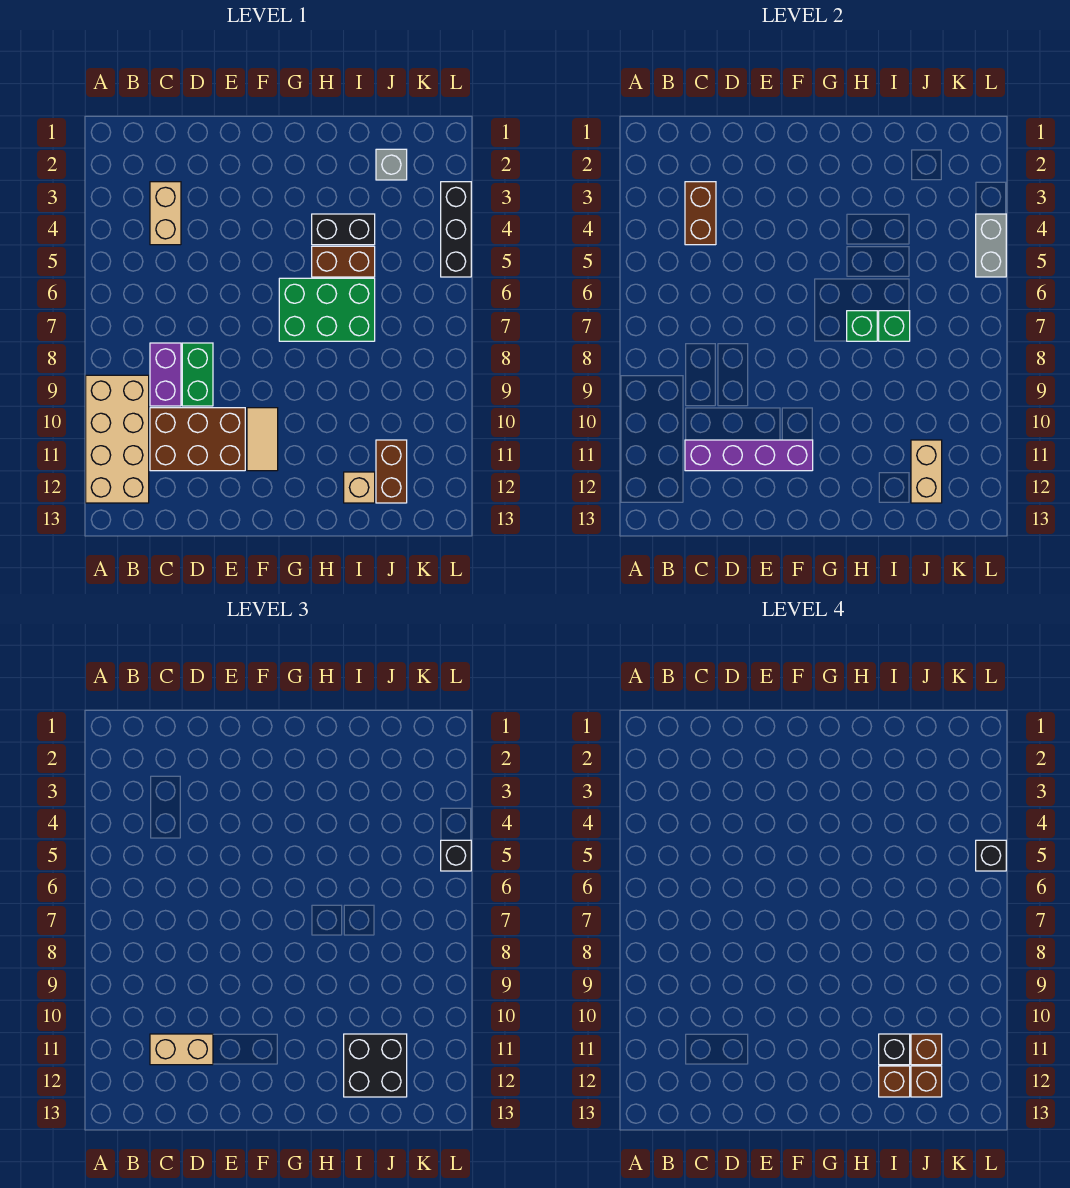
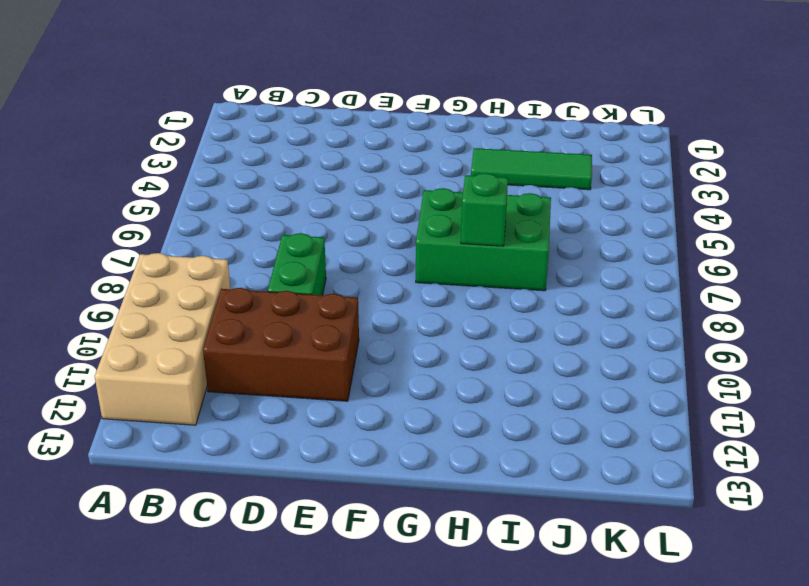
green tile H3:J3 level 1 -> none
none -> tan brick C3:C4 level 1
none -> purple brick C8:C9 level 1
none -> tan tile F10:F11 level 1

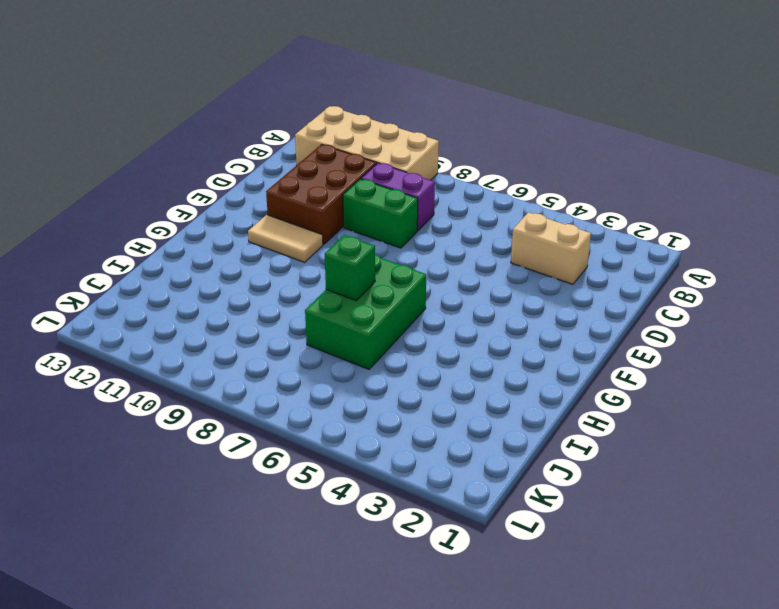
none -> black brick H4:I4 level 1
none -> brown brick H5:I5 level 1
none -> tan brick I12 level 1

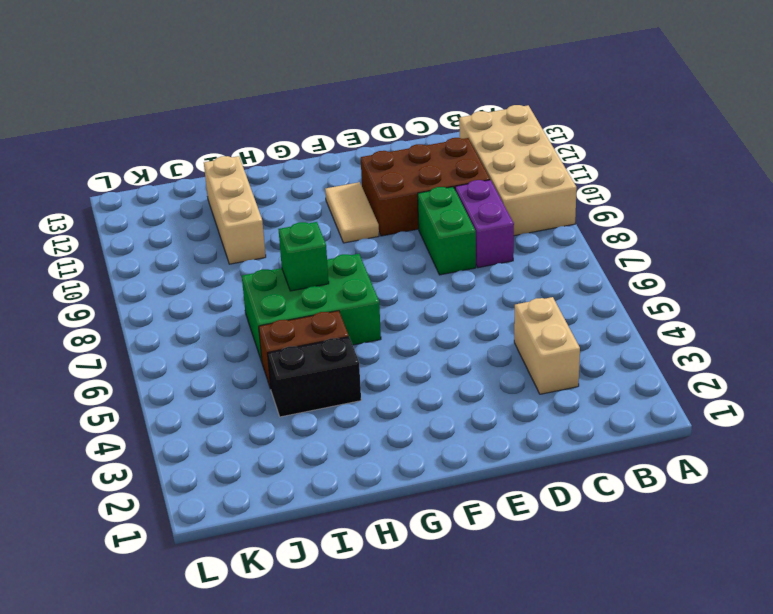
tan brick I10:I12 level 1 -> tan brick I12 level 1
none -> grey brick J2 level 1
none -> brown brick J11:J12 level 1
none -> black brick L3:L5 level 1

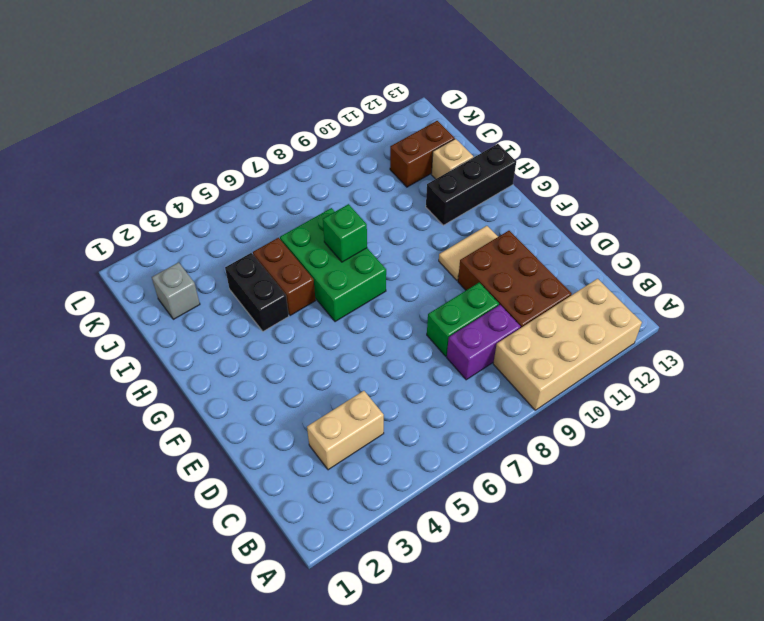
black brick H11:H13 level 1 -> black brick L3:L5 level 1
none -> brown brick C3:C4 level 2
none -> purple brick C11:F11 level 2
none -> green brick I7 level 2

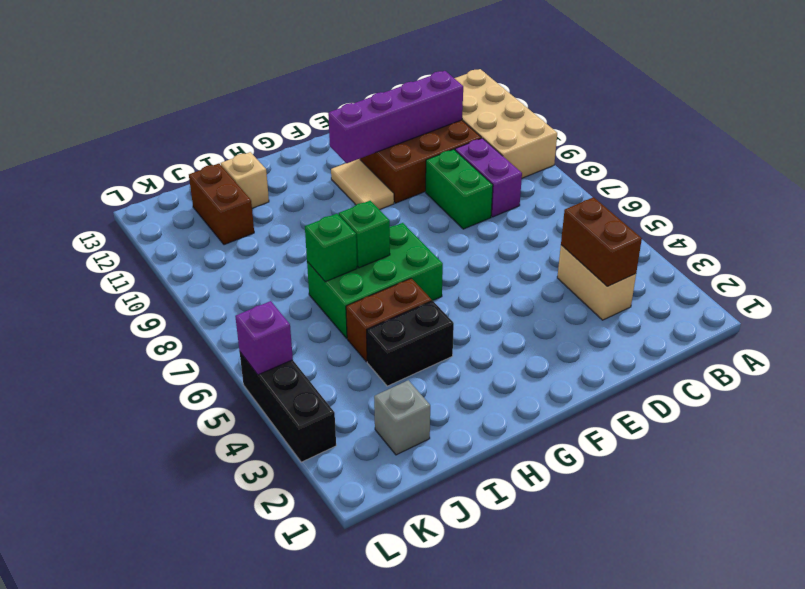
purple brick L5 level 2 -> grey brick L4:L5 level 2
none -> tan brick J11:J12 level 2
none -> tan brick C11:D11 level 3
none -> black brick I11:J12 level 3

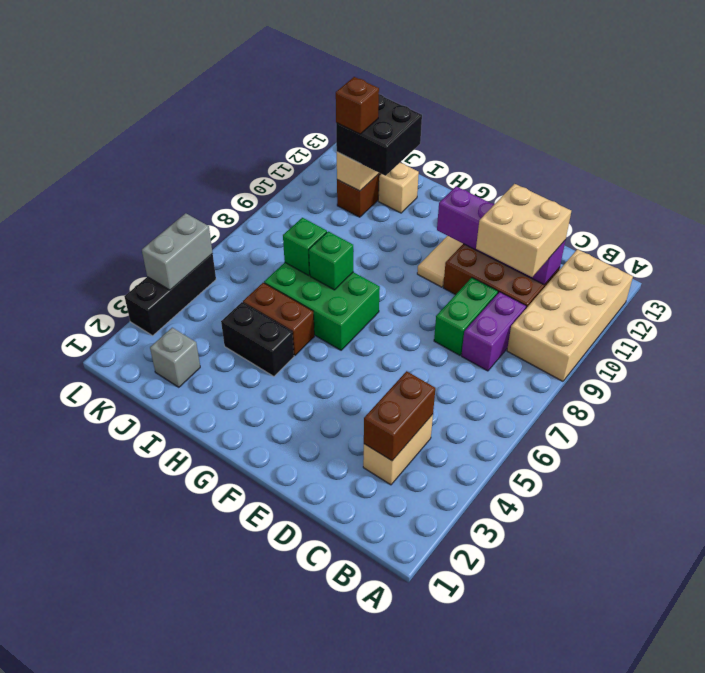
tan brick C10:D11 level 3 -> tan brick C11:D11 level 3
none -> black brick L5 level 3
none -> black brick I11 level 4
none -> brown brick I12 level 4

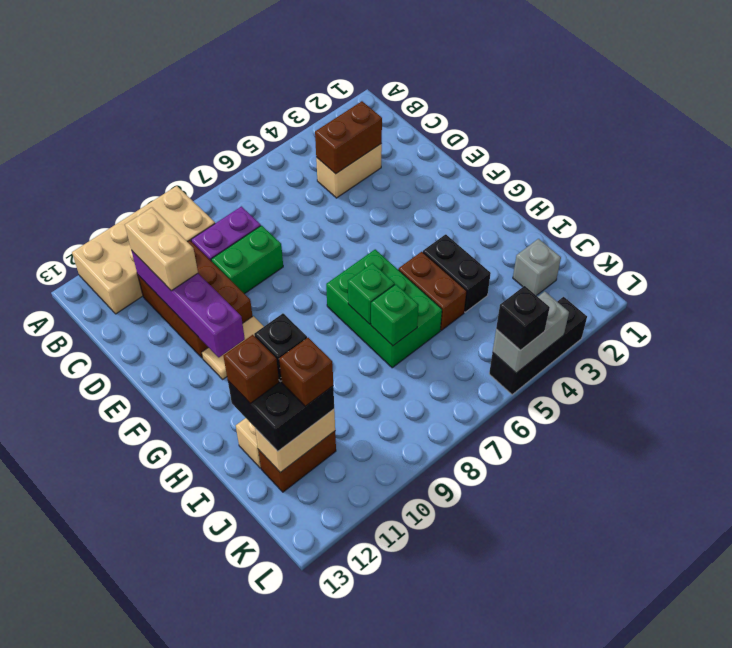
none -> brown brick J12 level 4
none -> black brick L5 level 4

